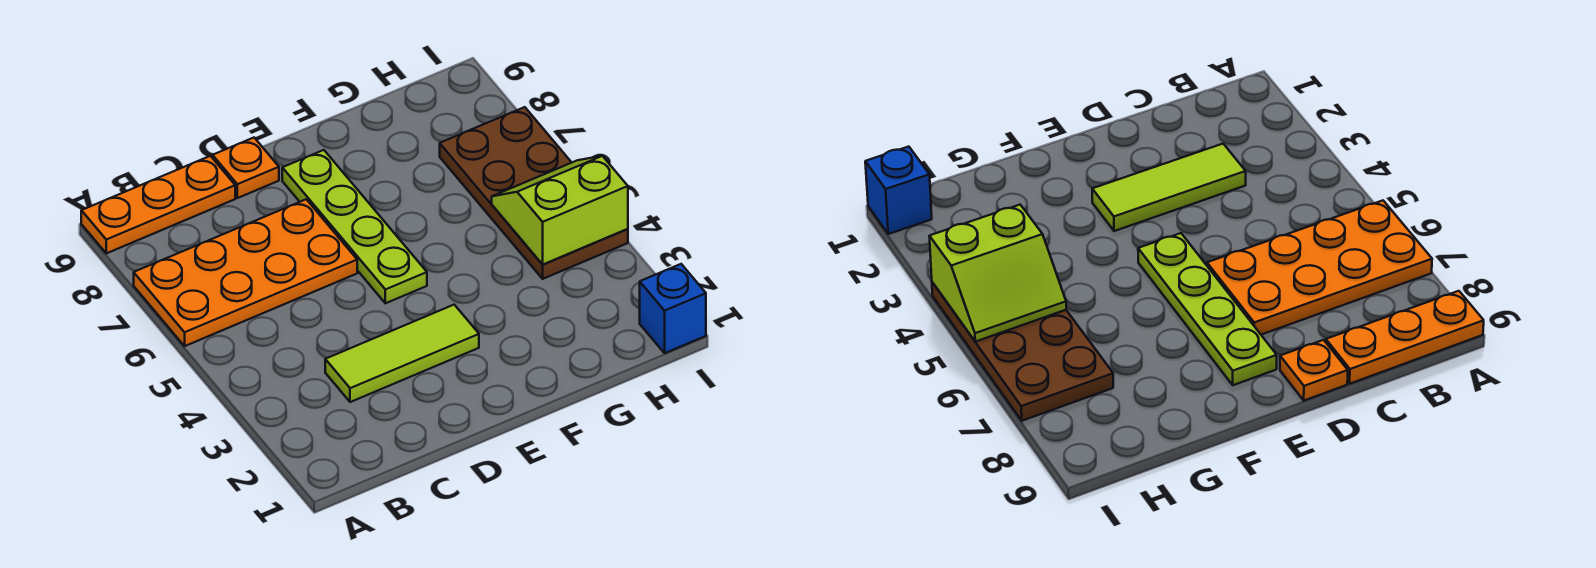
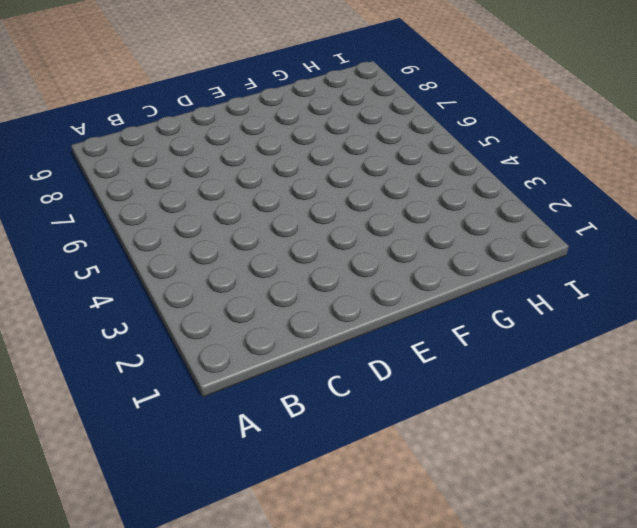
none -> orange plate A6:D7 level 1
none -> orange plate A9:C9 level 1

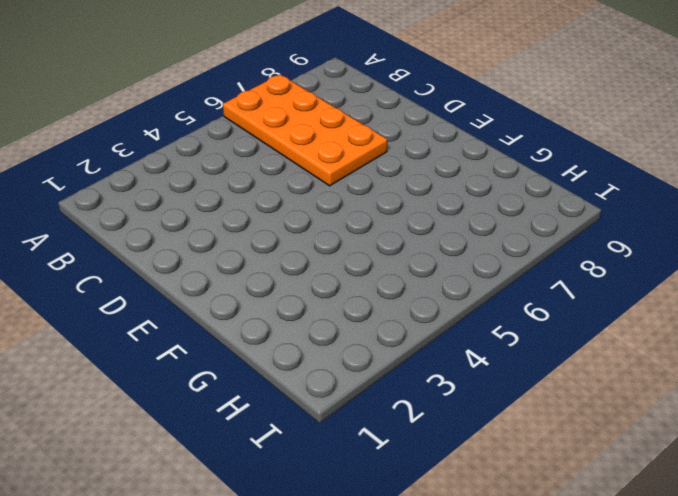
none -> orange plate A9:C9 level 1
none -> lime tile C3:E3 level 1

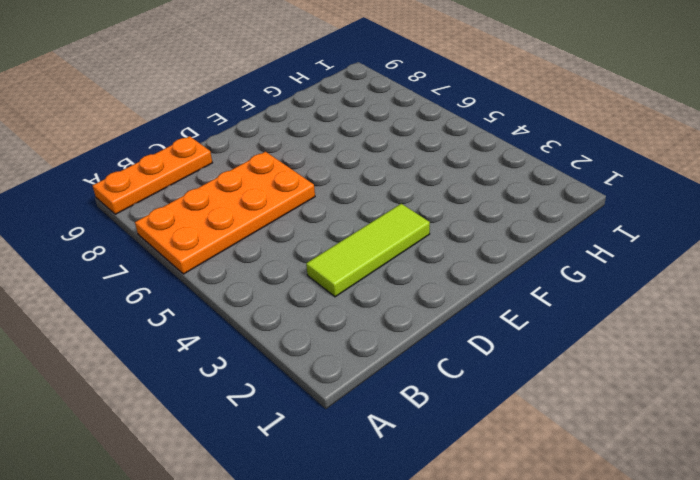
none -> orange plate D9 level 1
none -> lime plate E5:E8 level 1

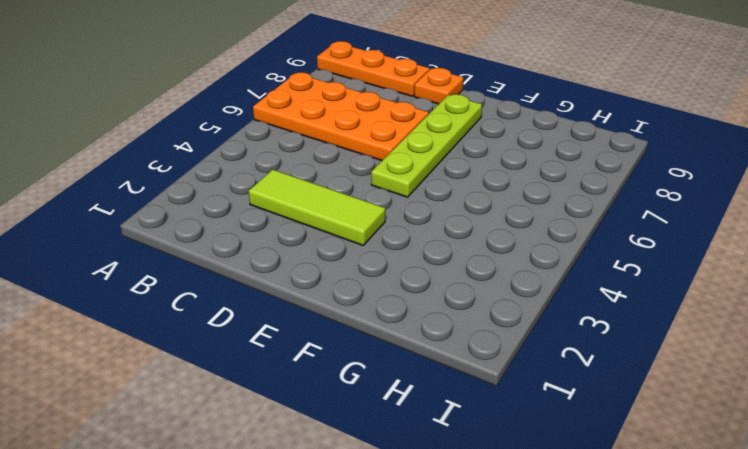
none -> brown plate H4:I7 level 1
none -> blue brick I1 level 1

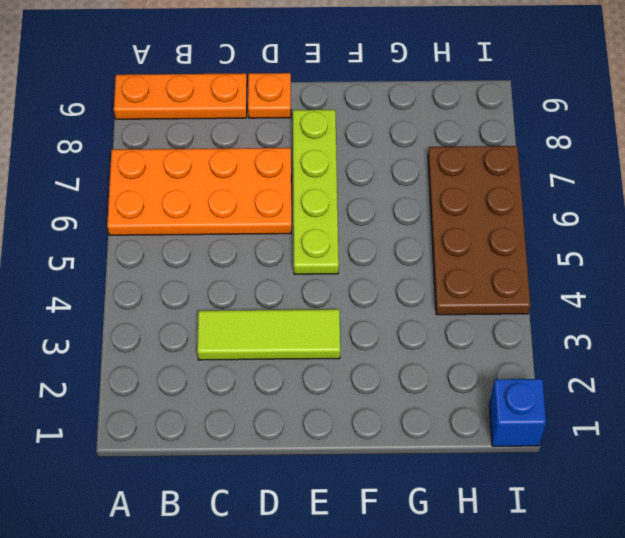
none -> lime slope H4:I5 level 2 top 4

